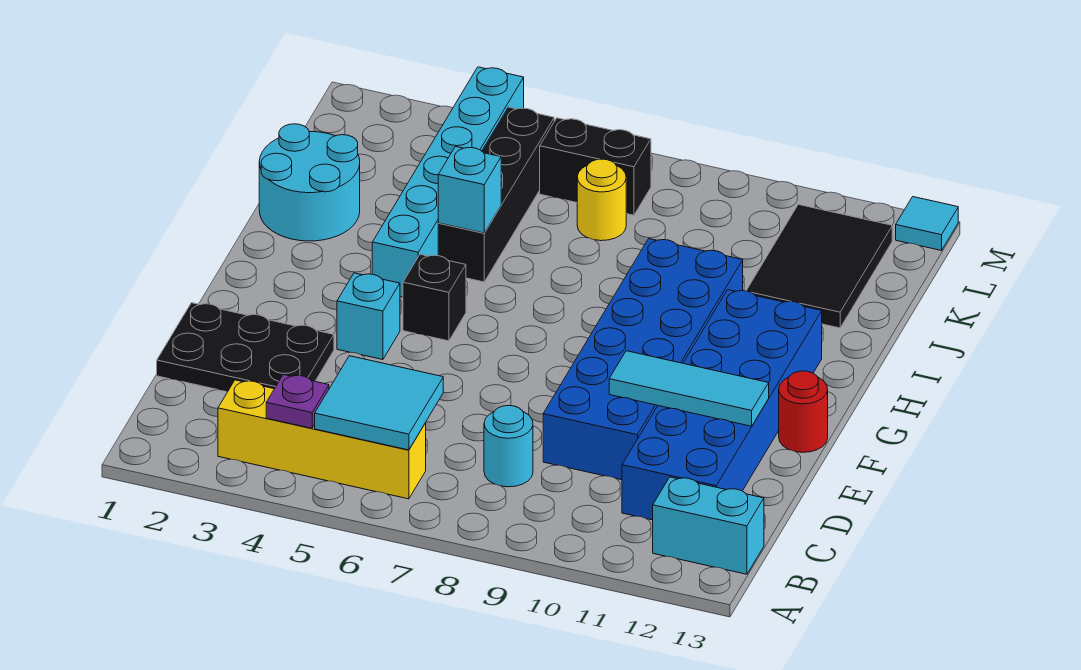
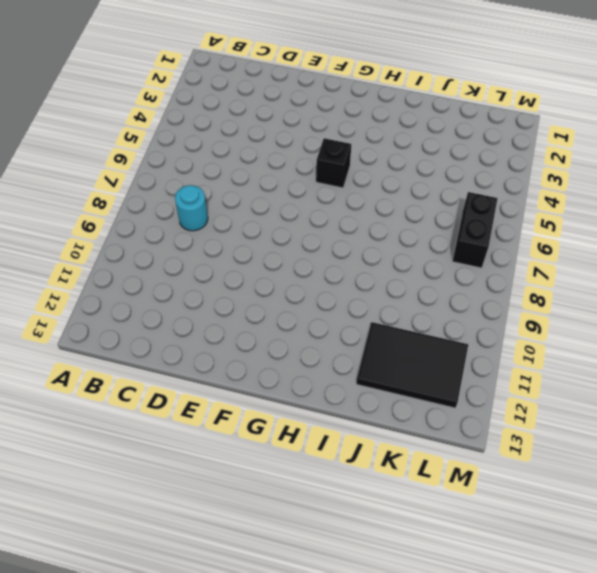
none -> yellow brick B3:B6 level 1
none -> cyan brick B12:B13 level 1
none -> blue brick C11:H12 level 1

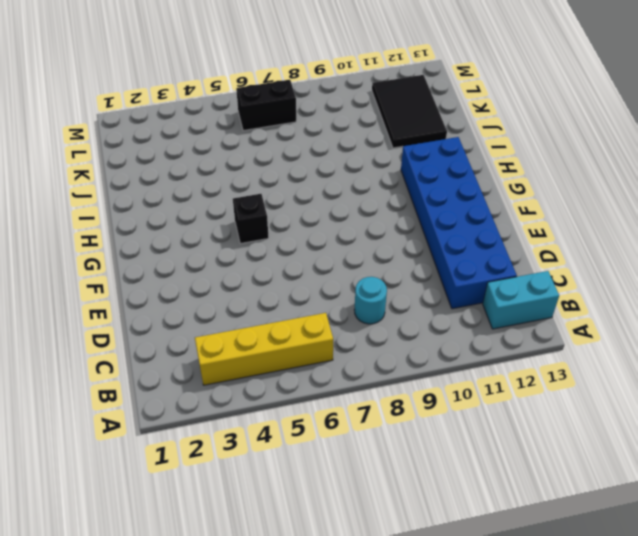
none -> black plate D1:E3 level 1
none -> blue brick D9:I10 level 1
none -> cyan brick F4 level 1

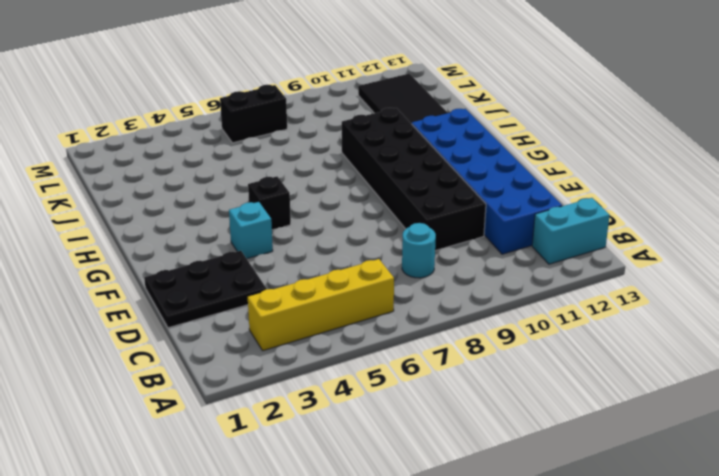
black brick D9:I10 level 1 -> blue brick D9:I10 level 1
none -> red round brick F13 level 1
none -> cyan brick H4:M4 level 1
none -> cyan round brick I1:J2 level 1

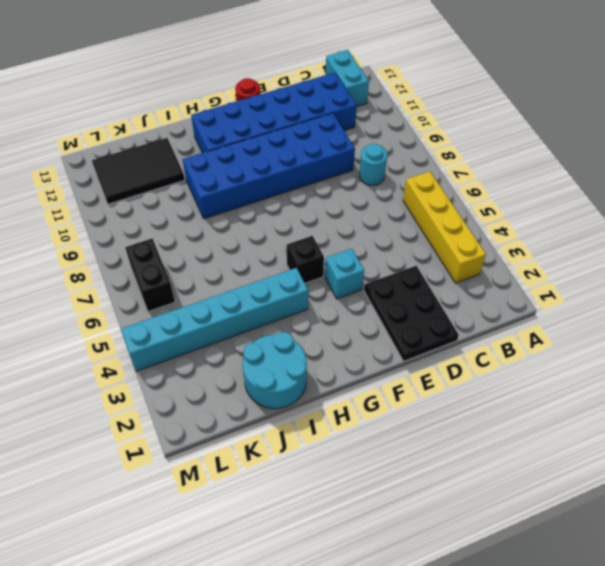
none -> black brick I5:L5 level 1
none -> yellow round brick K7 level 1
none -> cyan tile M13 level 1

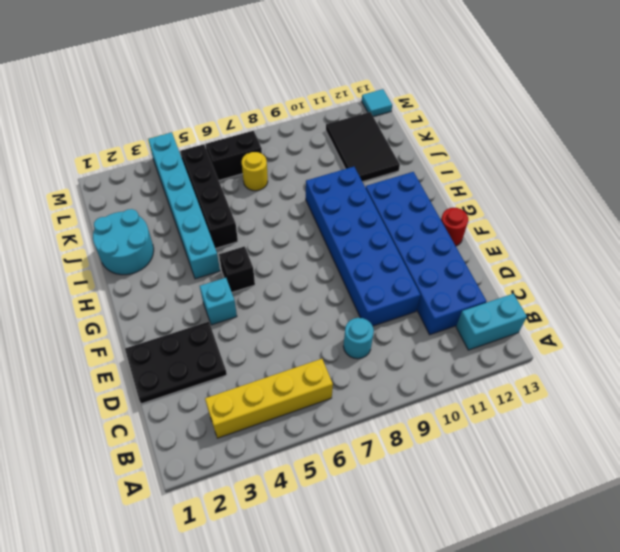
none -> purple plate B4 level 2
none -> cyan tile B5:C6 level 2
none -> cyan tile E10:E12 level 2

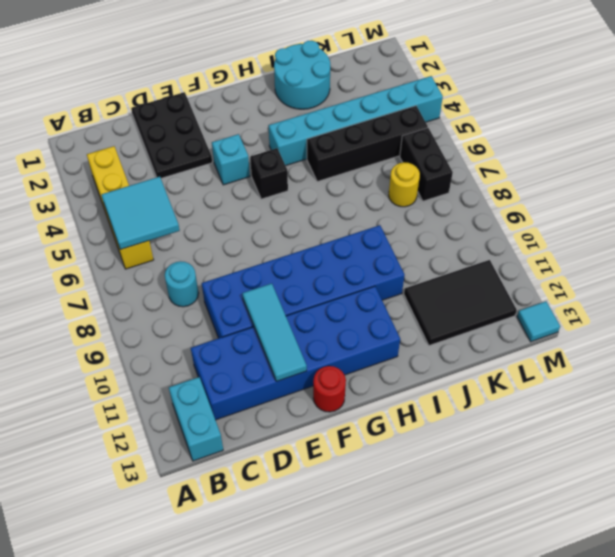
none -> purple plate B4 level 2
none -> cyan brick I5 level 2

